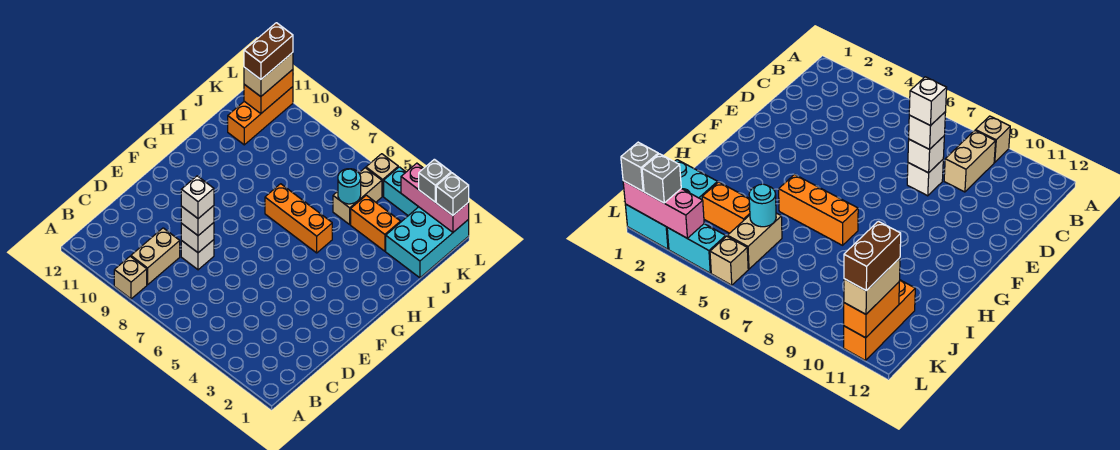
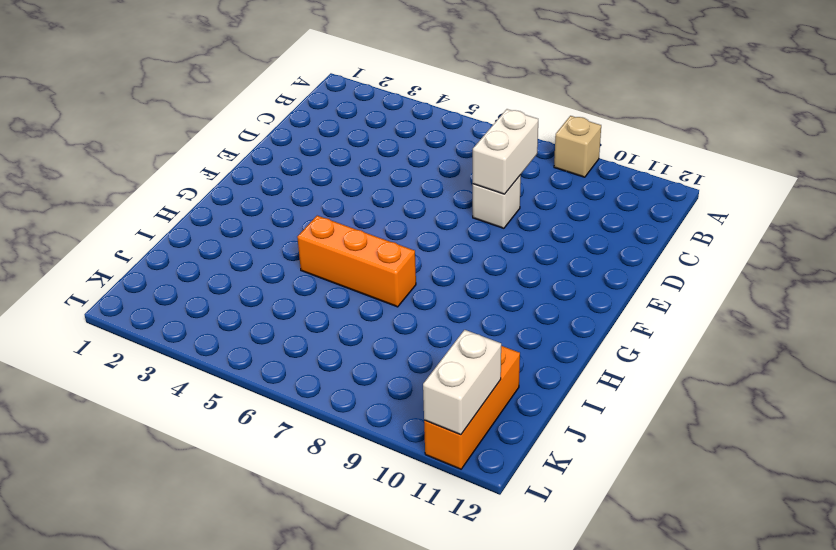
white brick C8:D8 level 2 -> white brick D8 level 2
white brick K11:L11 level 2 -> orange brick K11:L11 level 2
none -> tan brick B9:C9 level 1
none -> cyan brick J1:L2 level 1
none -> orange brick J3:J4 level 1

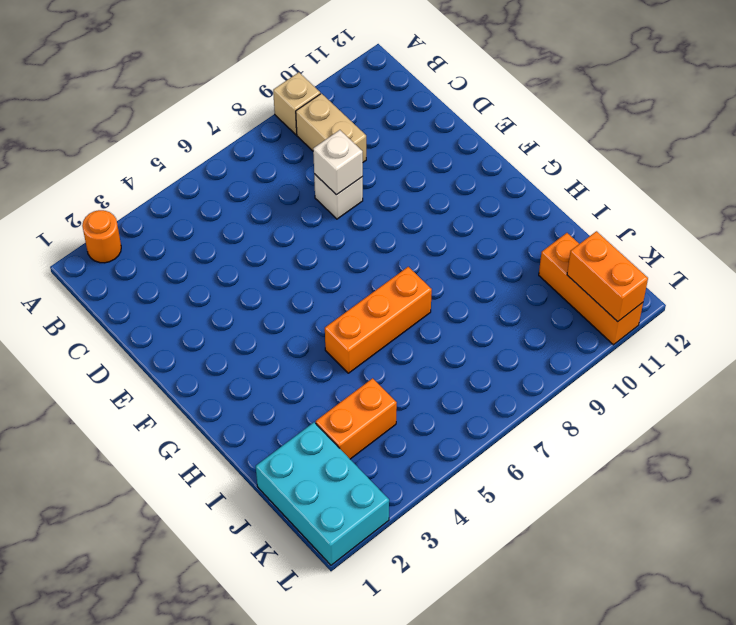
orange round brick A2 level 1 -> none
none -> tan brick J5:K5 level 1
none -> cyan brick L3:L4 level 1
none -> tan brick L5 level 1

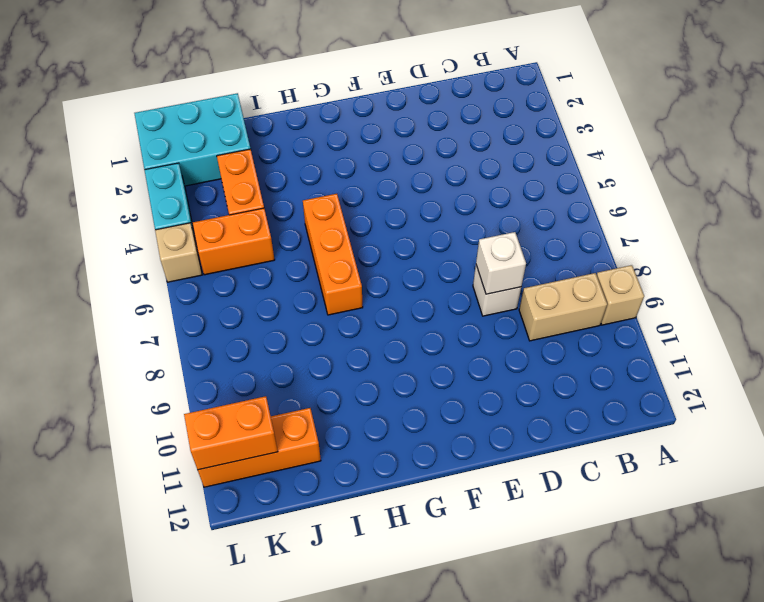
orange brick J5:K5 level 1 -> tan brick J5:K5 level 1
none -> cyan round brick J5 level 2
none -> pink brick L1:L3 level 2
none -> white brick D8 level 3

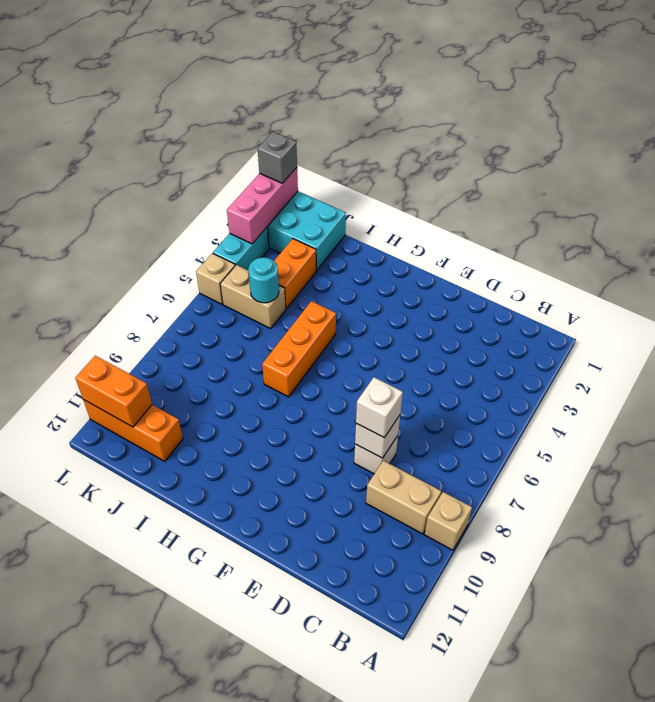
none -> tan brick K11:L11 level 3
none -> grey brick L2 level 3
none -> white brick D8 level 4

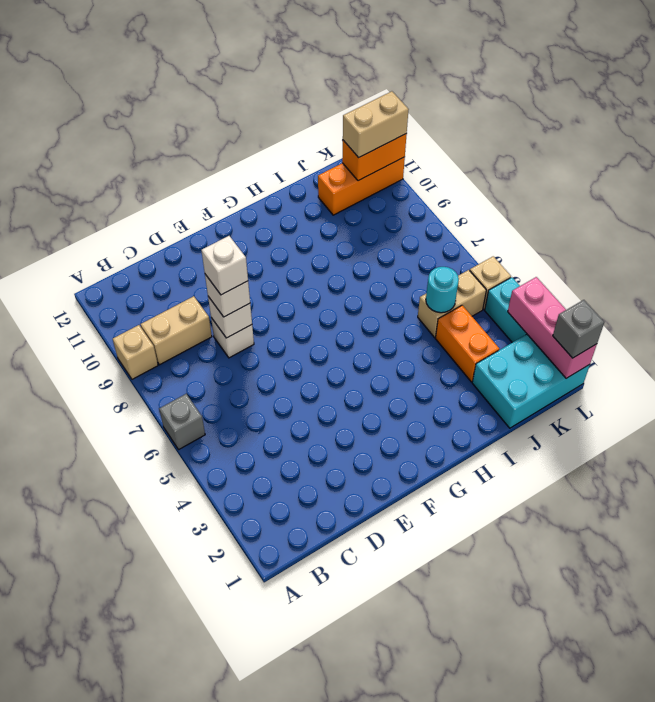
grey brick A6 level 1 -> grey brick L2 level 3
none -> orange brick H5:H7 level 1
none -> brown brick K11:L11 level 4

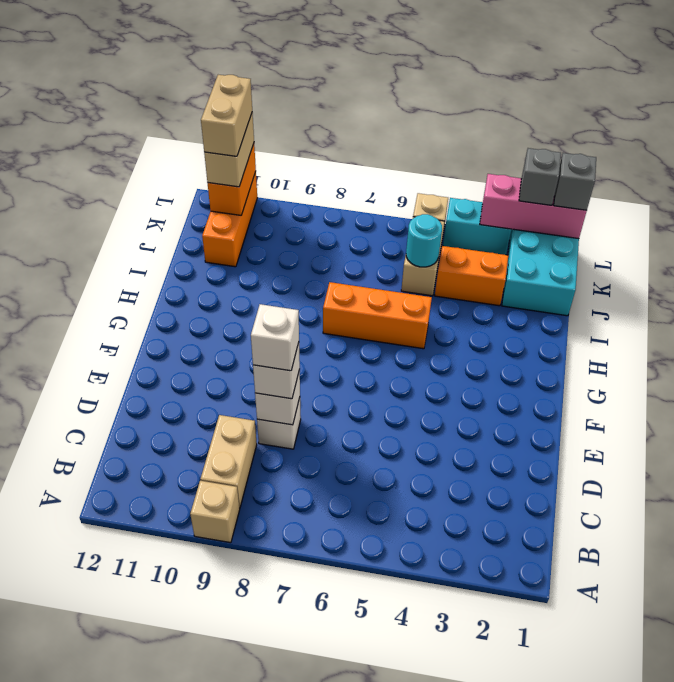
tan brick K11:L11 level 4 -> brown brick K11:L11 level 4

